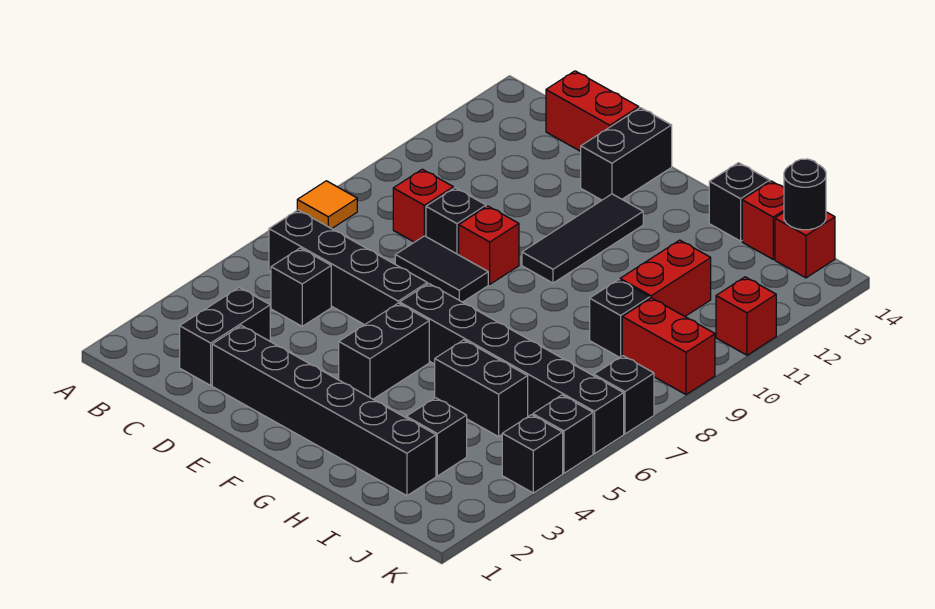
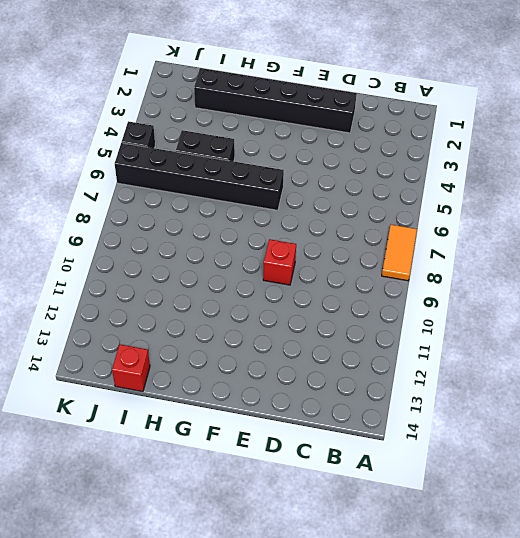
orange tile A7:A8 level 1 -> orange tile A8 level 1
none -> black brick B6:E6 level 1
none -> black brick C2:C3 level 1
none -> black brick C5 level 1

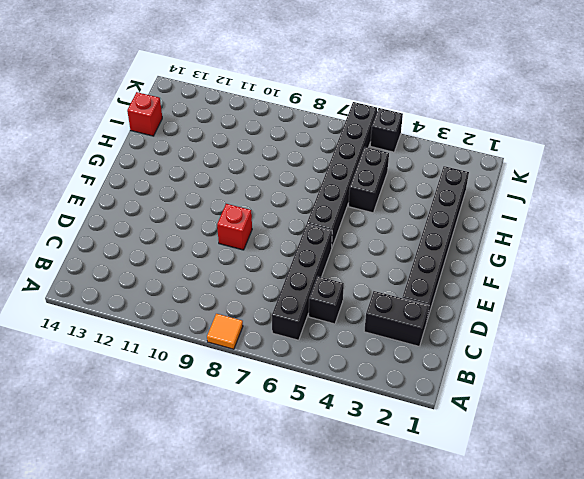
none -> red brick C9 level 1
none -> red brick C14:D14 level 1
none -> black tile D8:E8 level 1

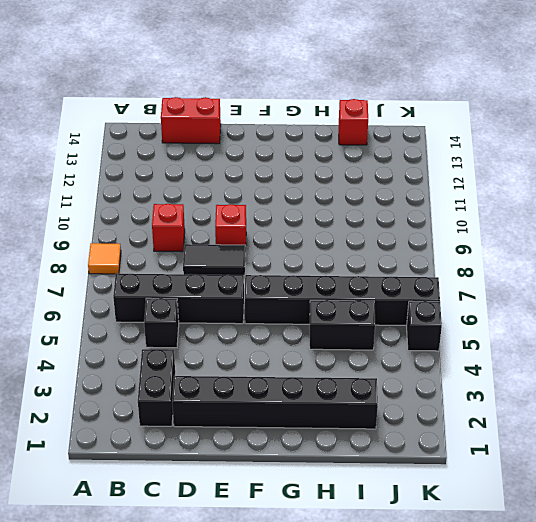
none -> black brick D9 level 1
none -> black brick E13:E14 level 1
none -> black brick F4:F5 level 1

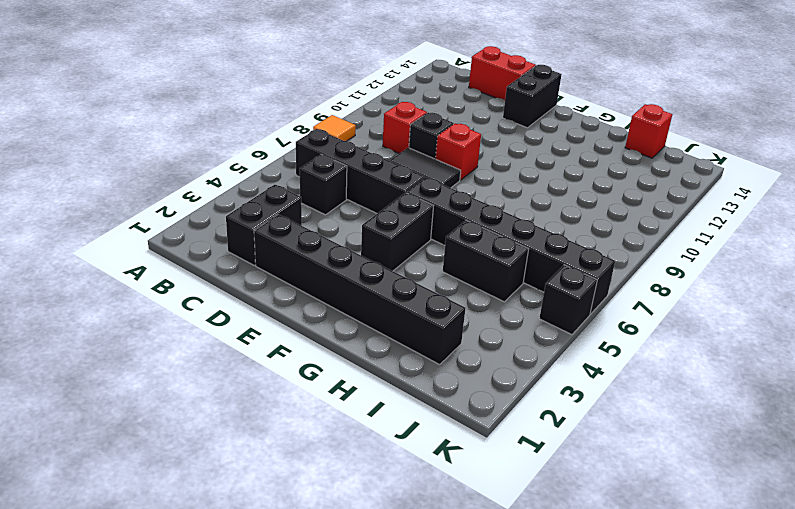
none -> black tile F10:F12 level 1
none -> black brick H14 level 1
none -> black brick I3 level 1

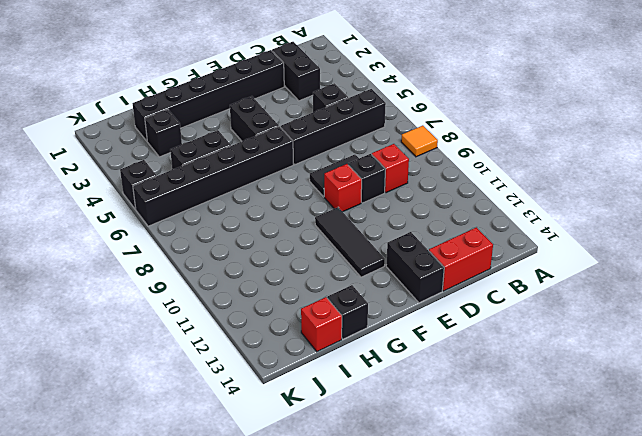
none -> black brick I9 level 1
none -> red brick I10:I11 level 1
none -> red brick J9:K9 level 1

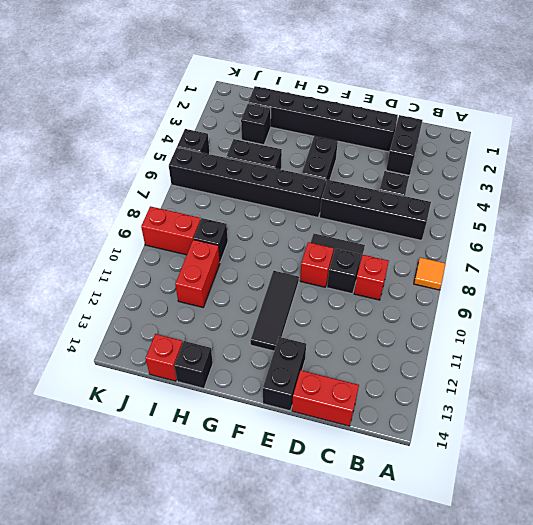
none -> red brick J14 level 1
none -> black brick K4 level 1
none -> black brick K7 level 1

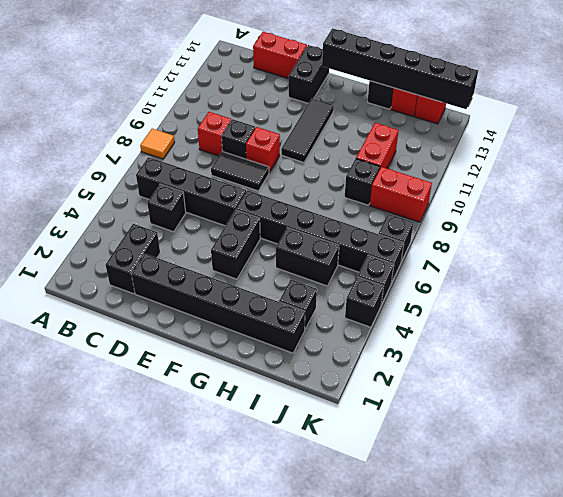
black brick F14:K14 level 2 -> black round brick J14 level 2
none -> red brick K11 level 1

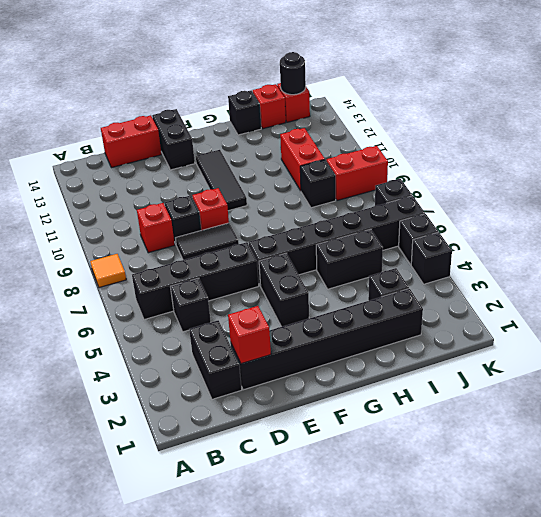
red brick D2 level 2 -> red brick K11 level 1

